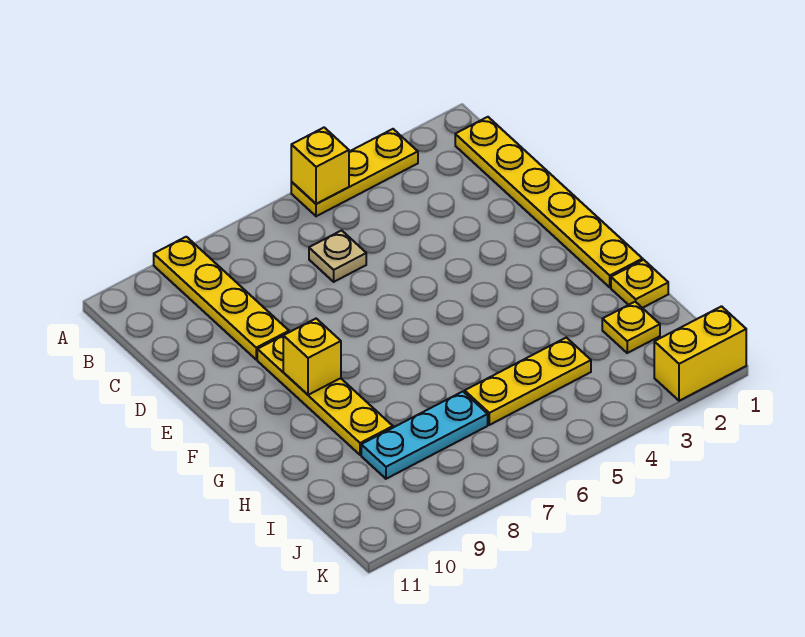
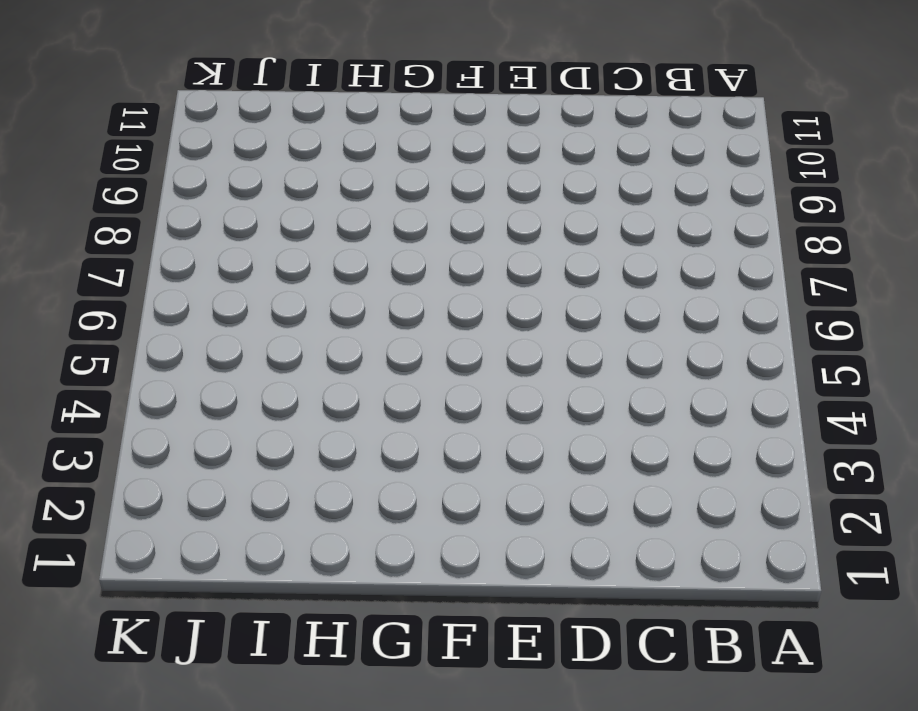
none -> yellow plate A3:A5 level 1
none -> yellow plate A9:D9 level 1
none -> yellow plate B1:G1 level 1

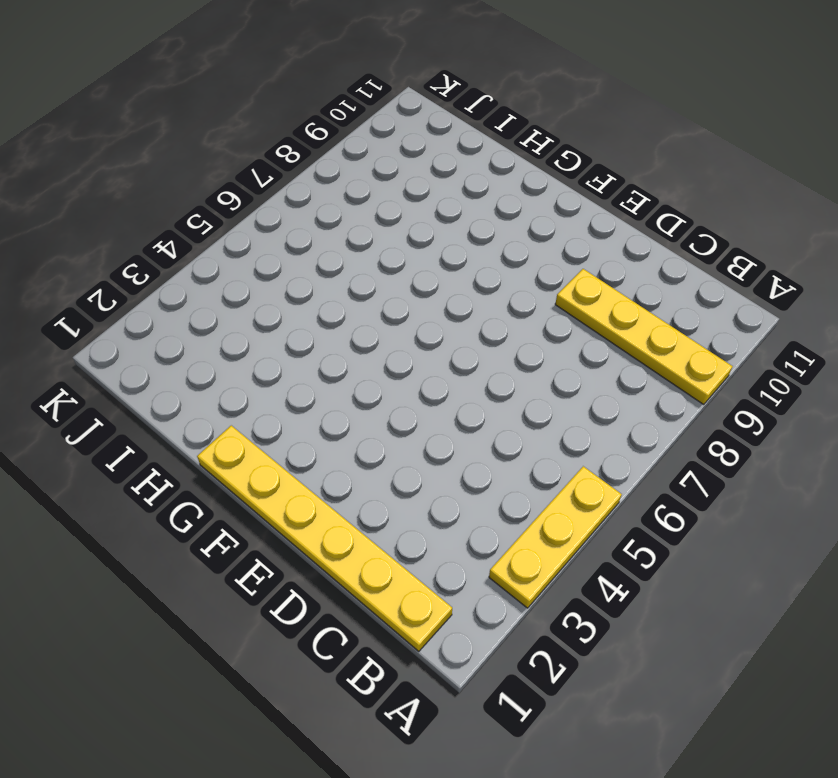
none -> tan plate C6 level 1
none -> yellow plate E9:H9 level 1
none -> yellow plate H1 level 1

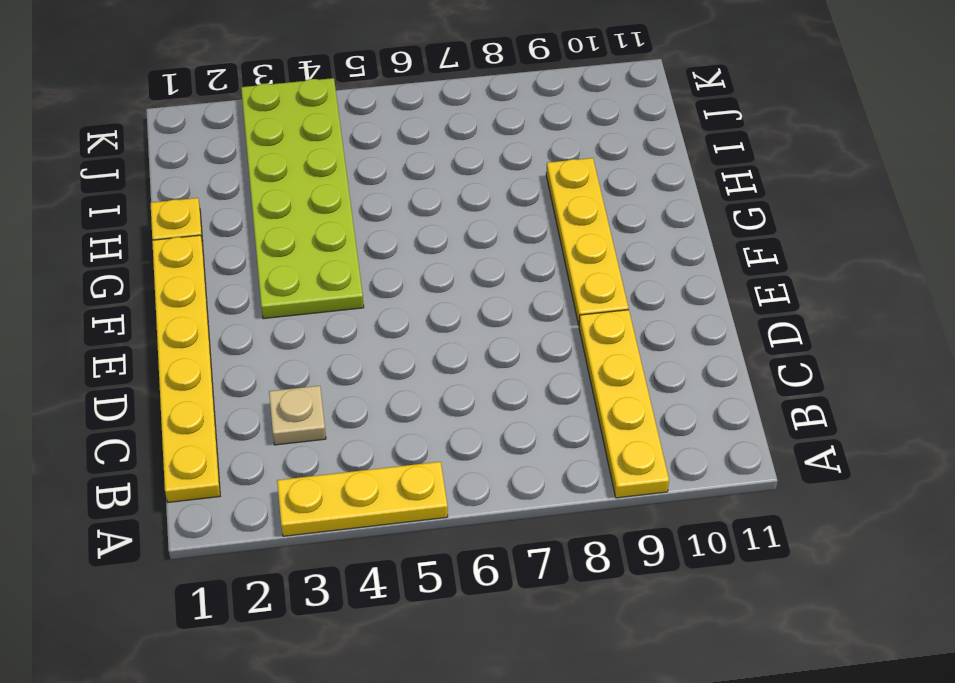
tan plate C3 level 1 -> tan plate C6 level 1
lime plate F3:K4 level 1 -> yellow plate I4:I6 level 1
none -> yellow plate I2 level 1
none -> cyan plate I7:I9 level 1
none -> yellow brick K1:K2 level 1

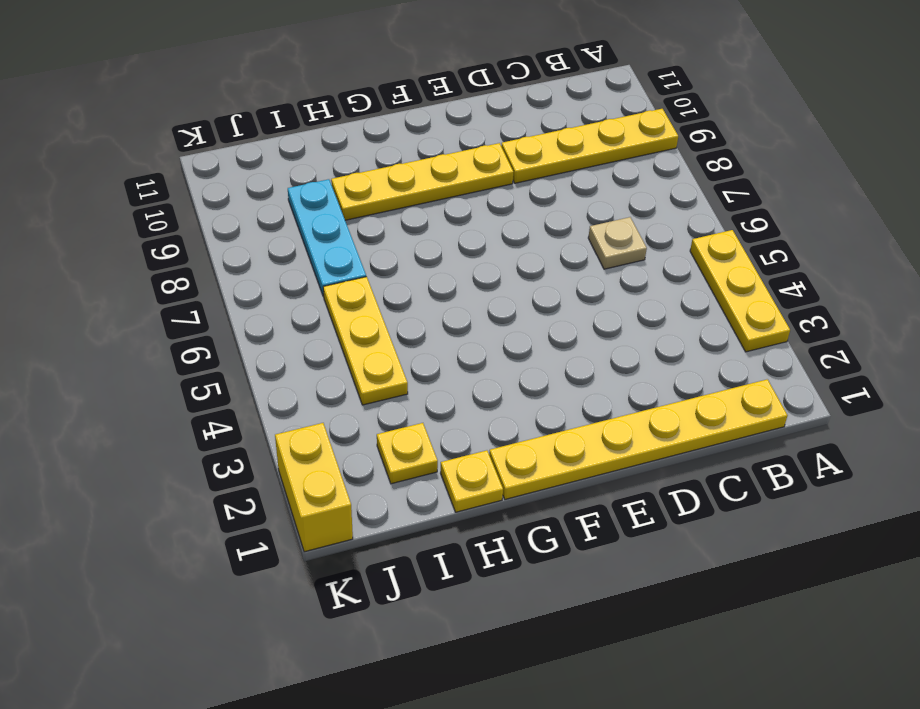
none -> yellow brick A5 level 2
none -> yellow brick F9 level 2

